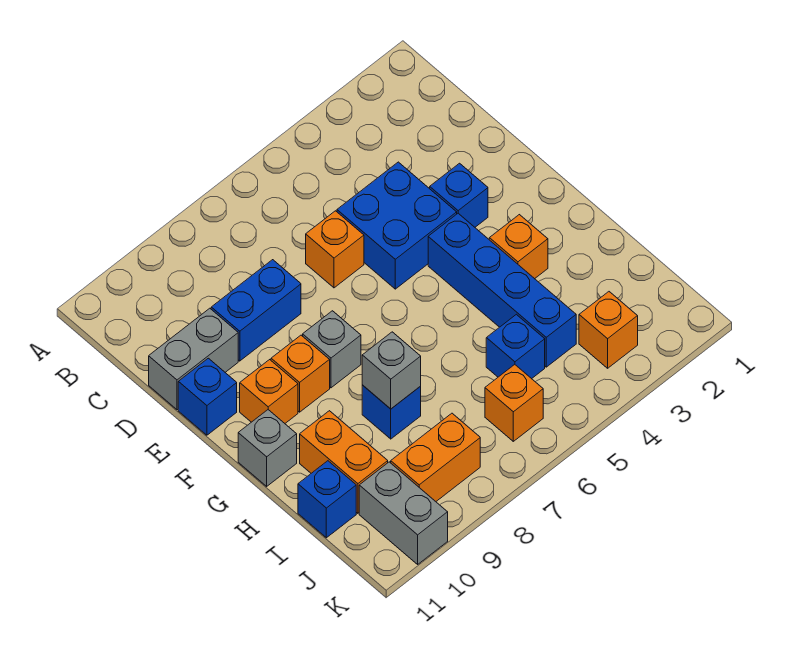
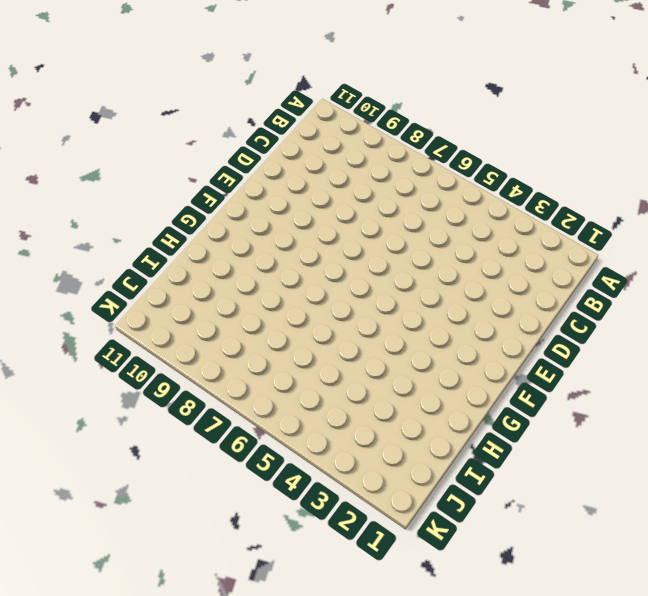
none -> blue brick D4:E5 level 1
none -> orange brick D6 level 1
none -> blue brick D8:D9 level 1

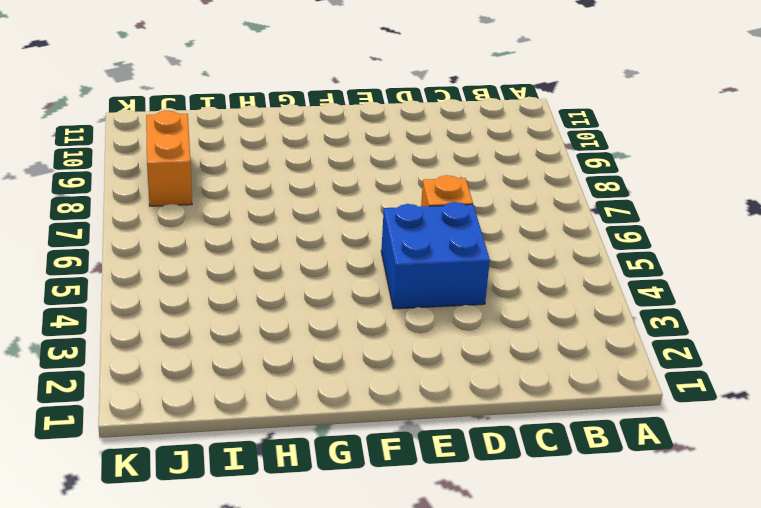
none -> blue brick D8:D9 level 1
none -> grey brick D10:D11 level 1
none -> blue brick E3 level 1

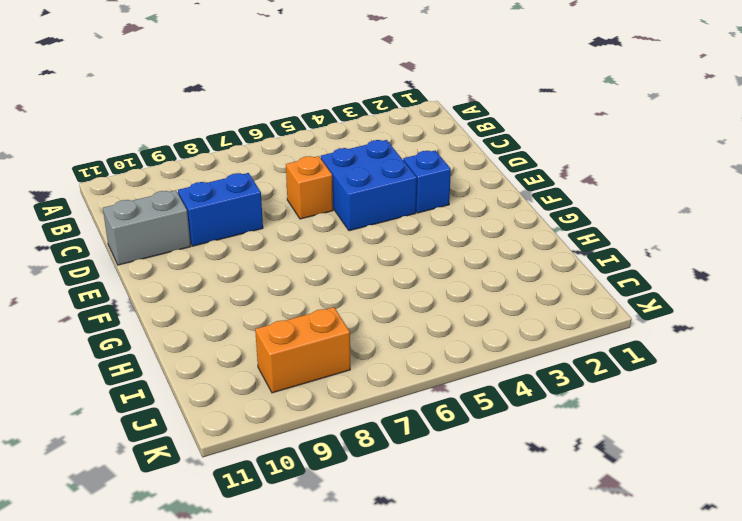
none -> blue brick E11 level 1
none -> blue brick F4:I4 level 1
none -> grey brick F8 level 1

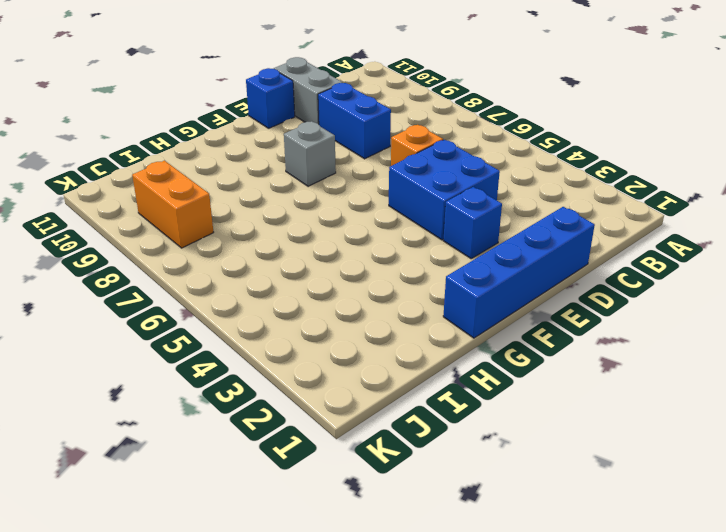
blue brick D1:G1 level 1 -> blue brick F4:I4 level 1
none -> orange brick F9 level 1
none -> orange brick F10 level 1
none -> orange brick G3 level 1

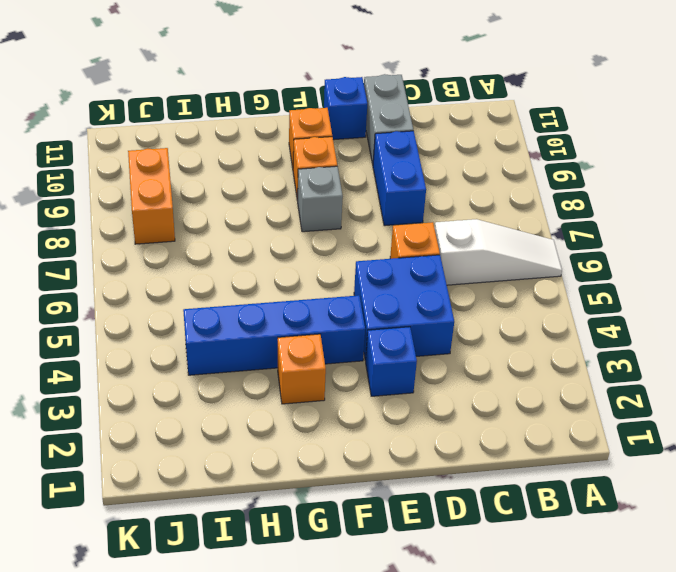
white slope A6:C6 level 1 top C -> none
none -> grey brick G11 level 1
none -> blue brick H8 level 1
none -> orange brick H10:I10 level 1

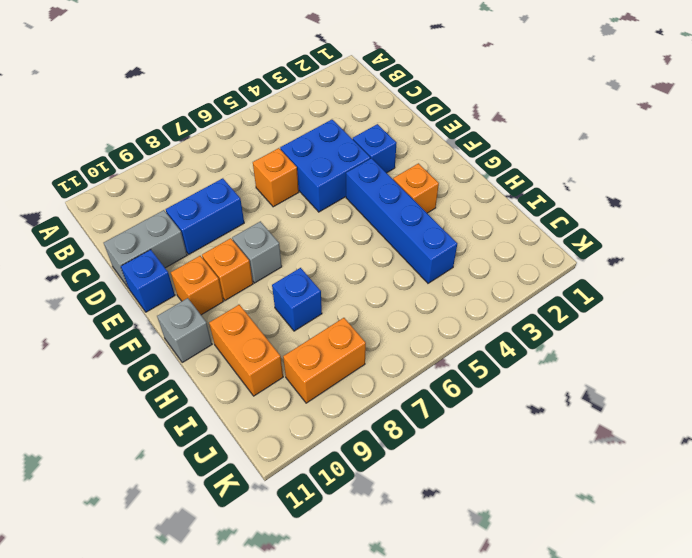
none -> blue brick I5 level 1
none -> blue brick I11 level 1
none -> orange brick J3 level 1

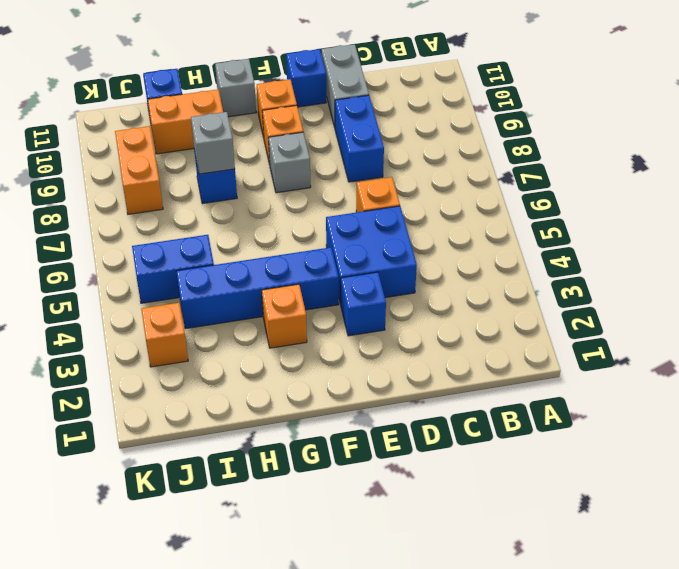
blue brick I5:J5 level 1 -> blue brick I5 level 1
none -> orange brick J6 level 1
none -> grey brick J10:K10 level 1

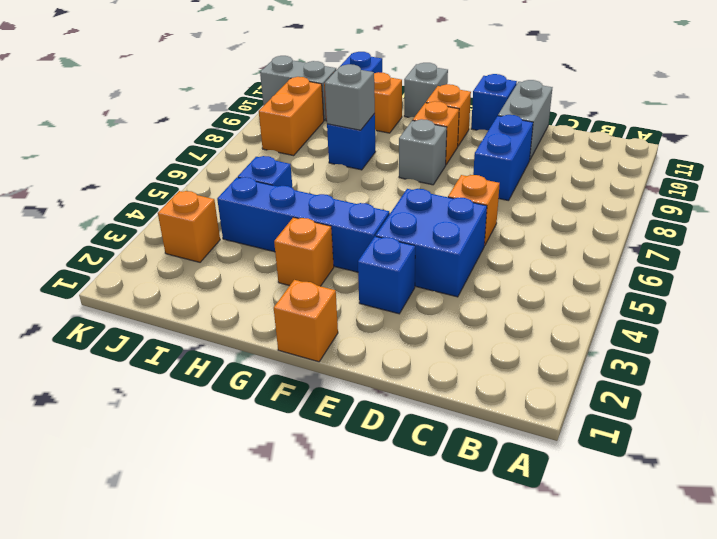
orange brick F1 level 1 -> orange brick J6 level 1

